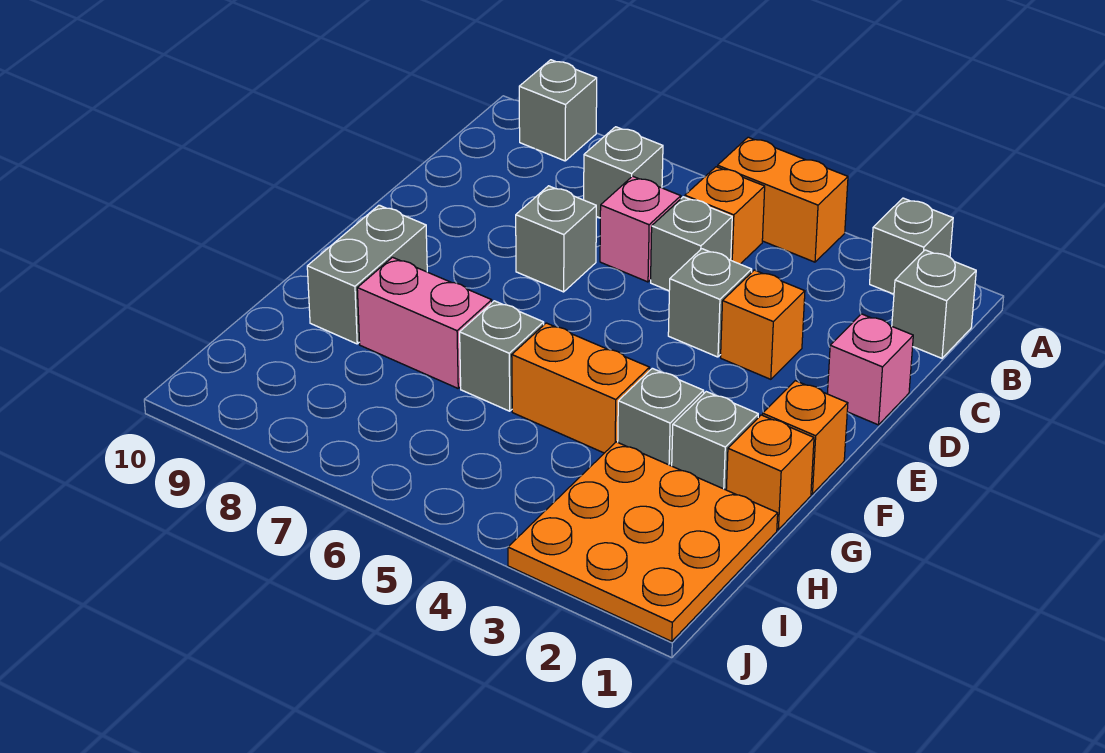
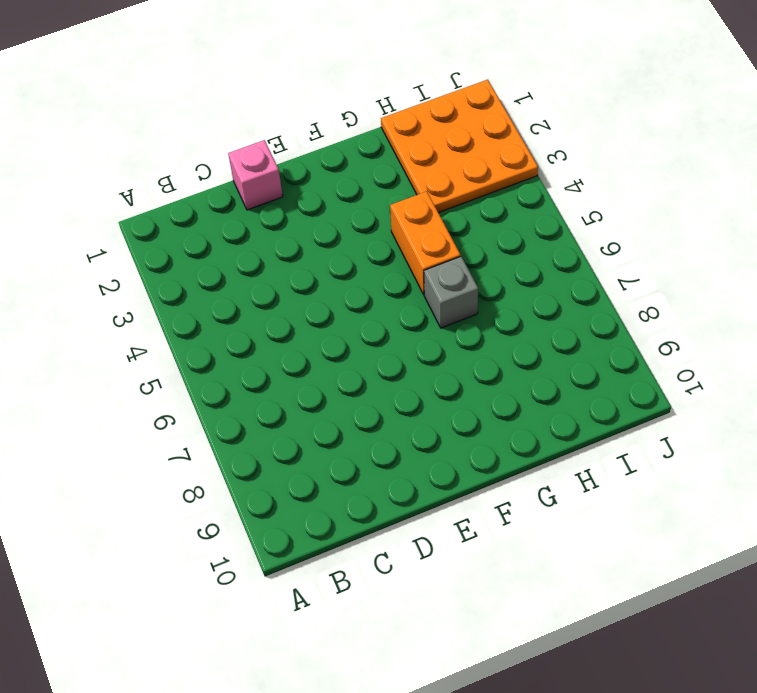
none -> grey brick A2 level 1
none -> orange brick A4:A5 level 1
none -> grey brick A9 level 1

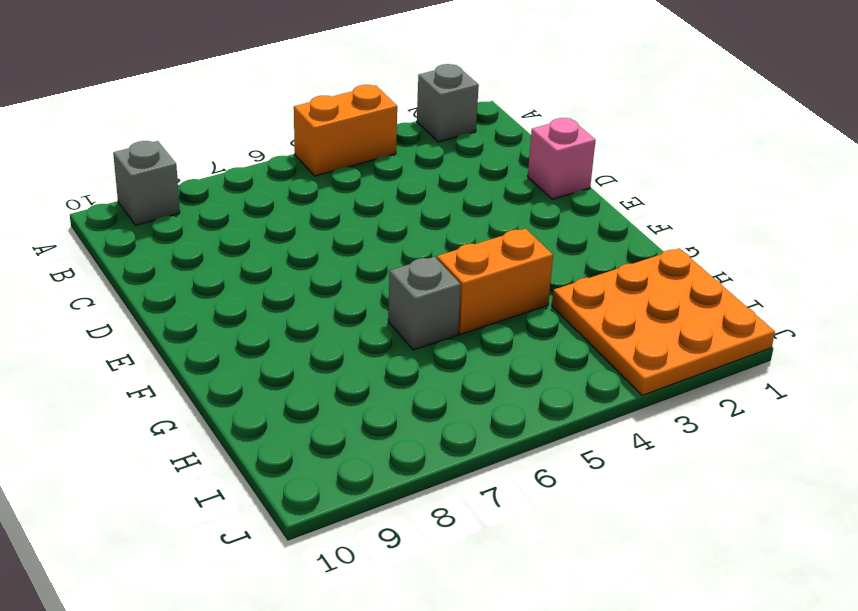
none -> grey brick B1 level 1
none -> orange brick B5 level 1
none -> grey brick B7 level 1

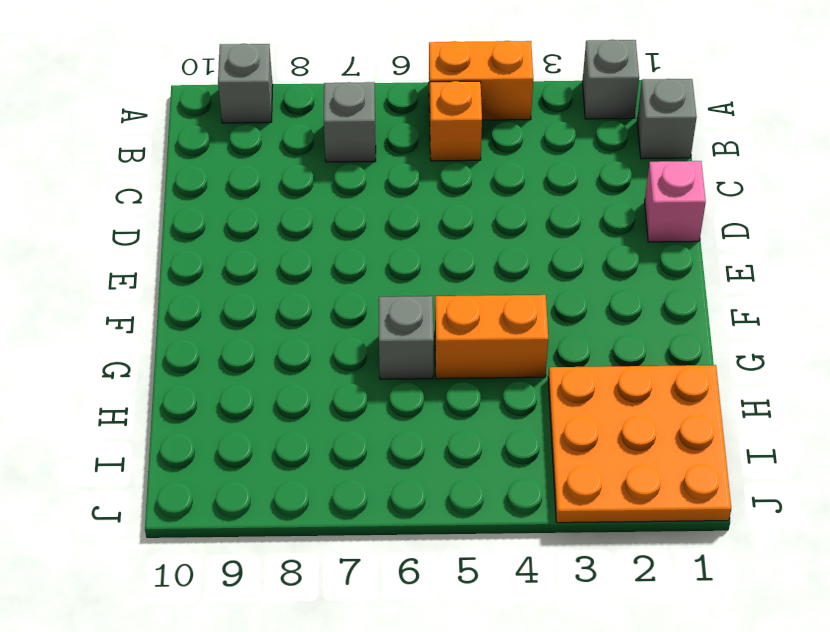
none -> grey brick C5 level 1
none -> pink brick C6 level 1
none -> orange brick D3 level 1

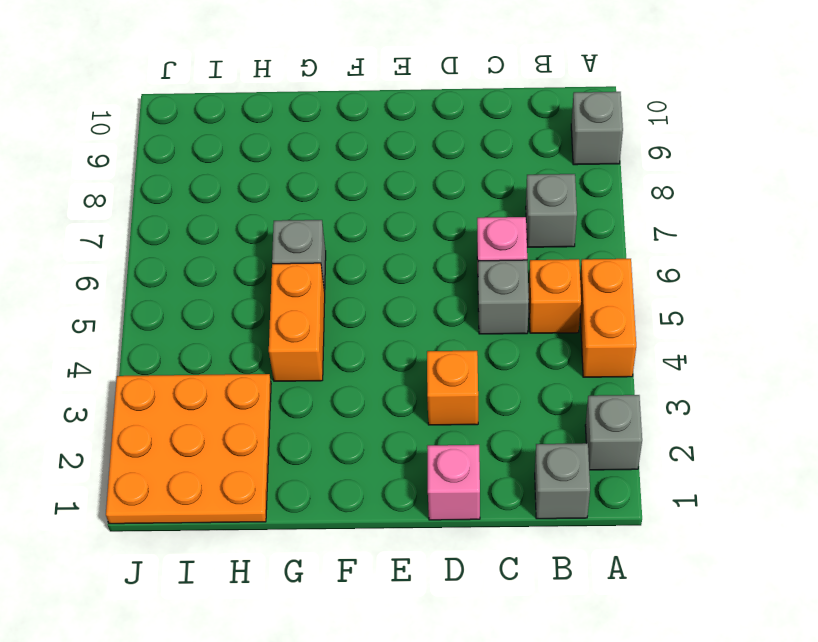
none -> grey brick D4 level 1
none -> grey brick D7 level 1
none -> orange brick F1 level 1

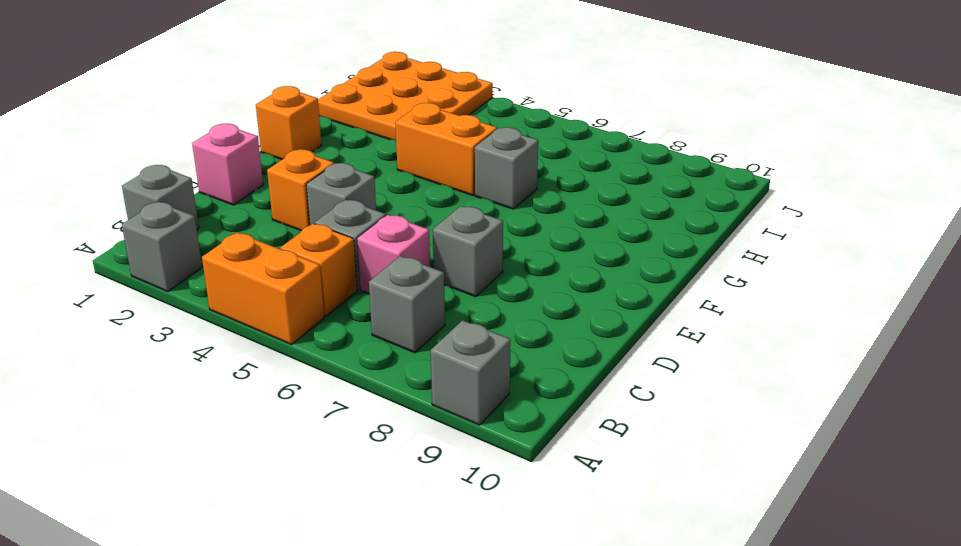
none -> grey brick F9:G9 level 1
none -> orange brick G1 level 1
none -> grey brick G2 level 1

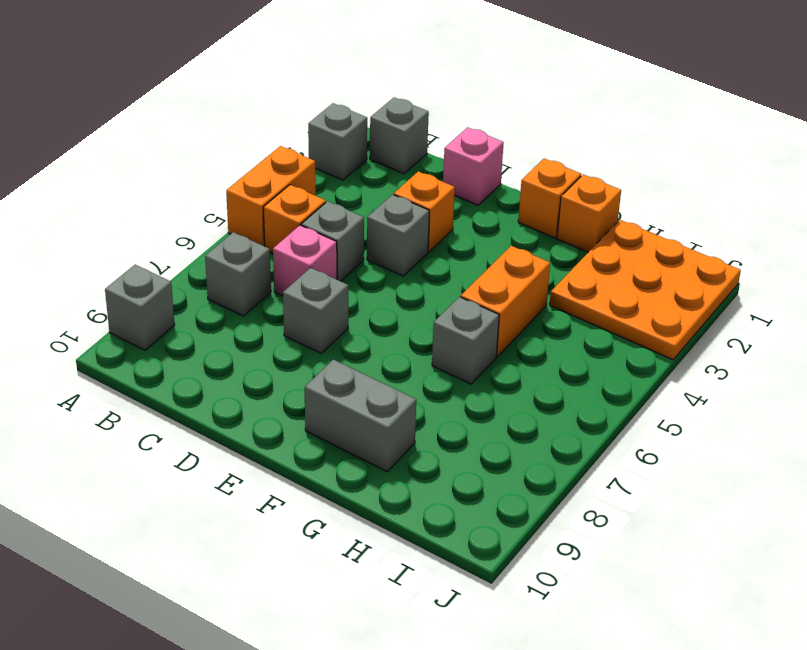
none -> grey brick G2 level 1
none -> grey brick G3 level 1
none -> pink brick G7:G8 level 1

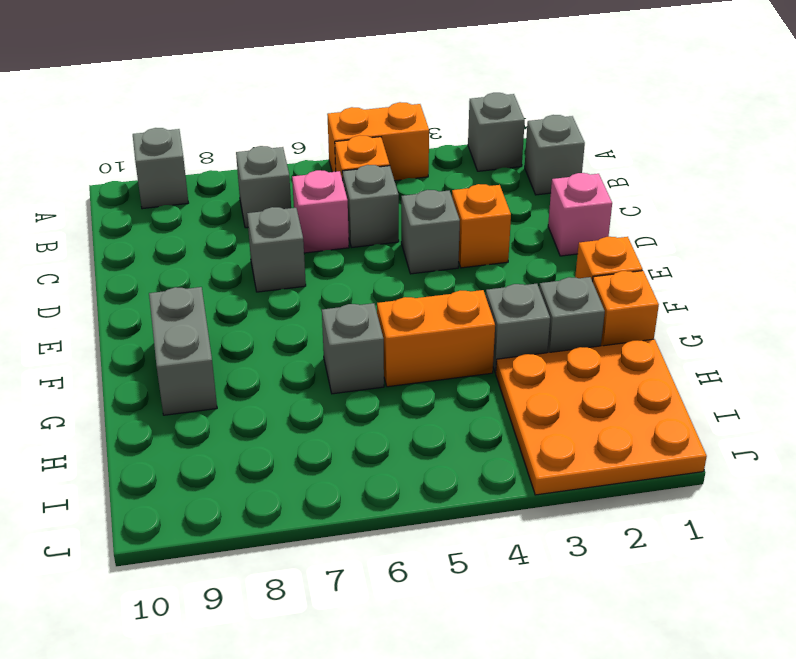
none -> pink brick G7:G8 level 1

